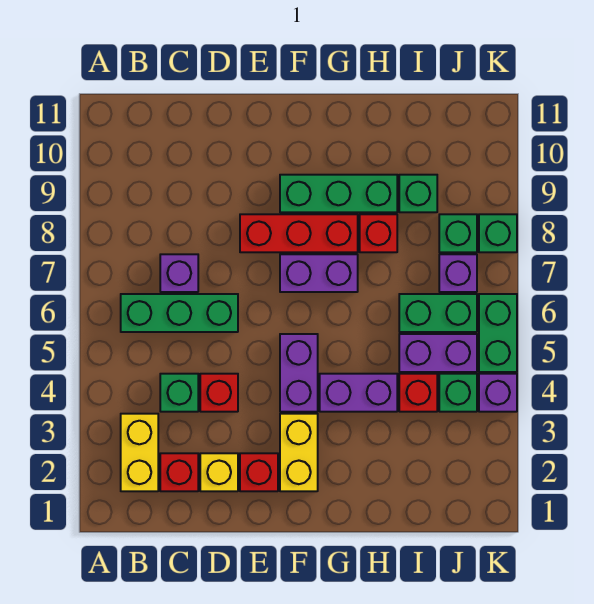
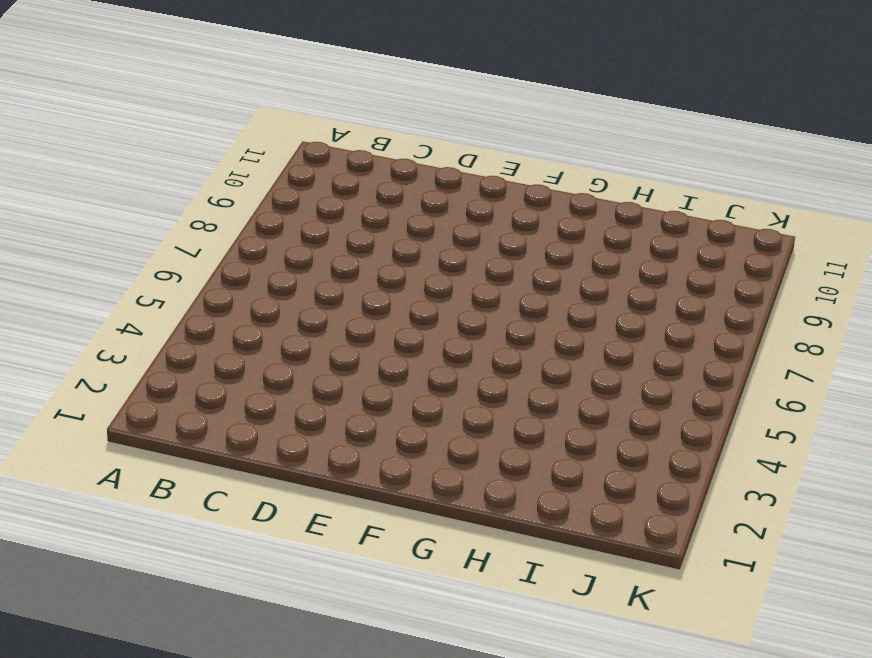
none -> yellow brick B2:B3 level 1
none -> green brick B6:D6 level 1
none -> red brick C2 level 1

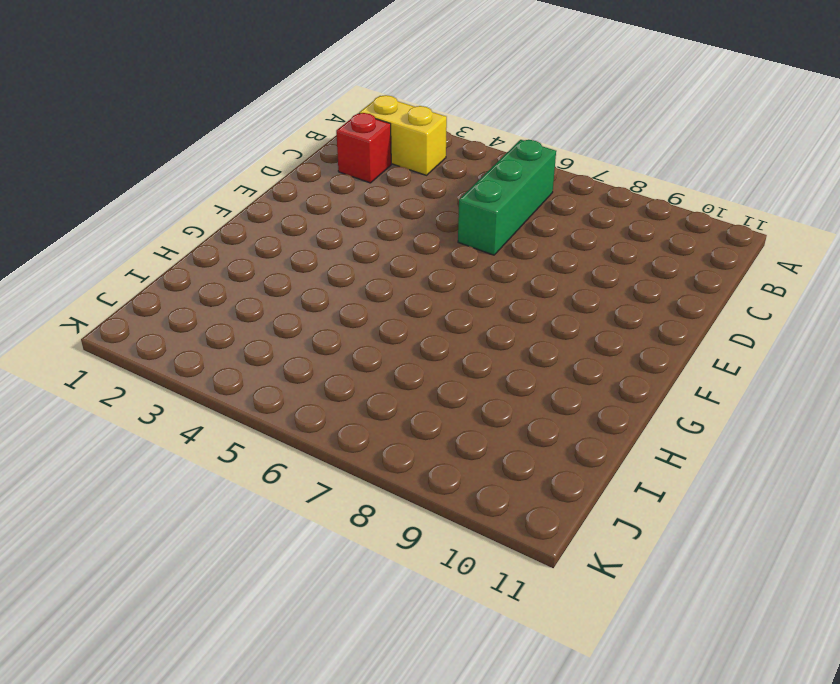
none -> green brick C4 level 1
none -> purple brick C7 level 1
none -> yellow brick D2 level 1

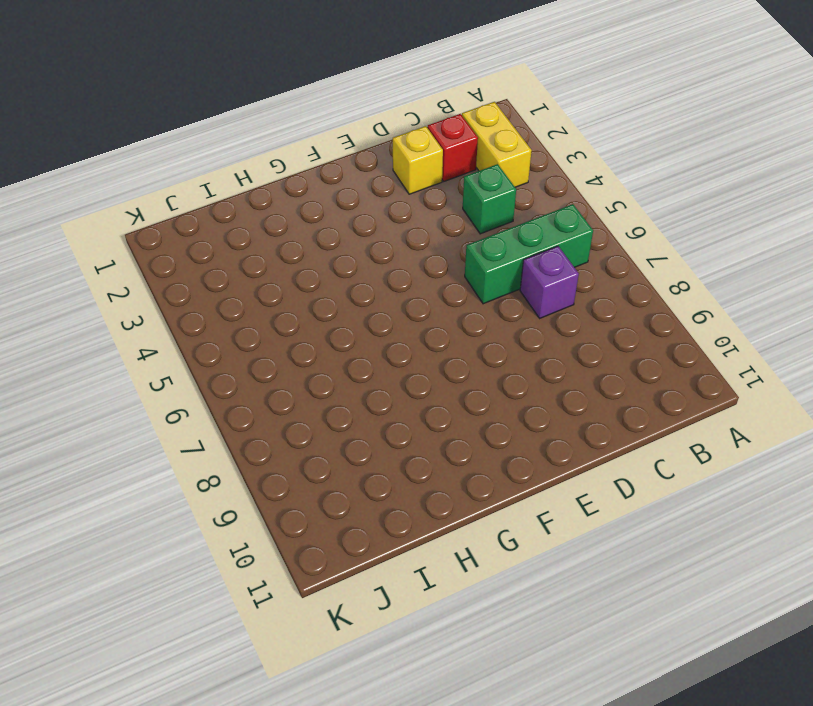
none -> red brick D4 level 1
none -> red brick E2 level 1
none -> red brick E8:G8 level 1

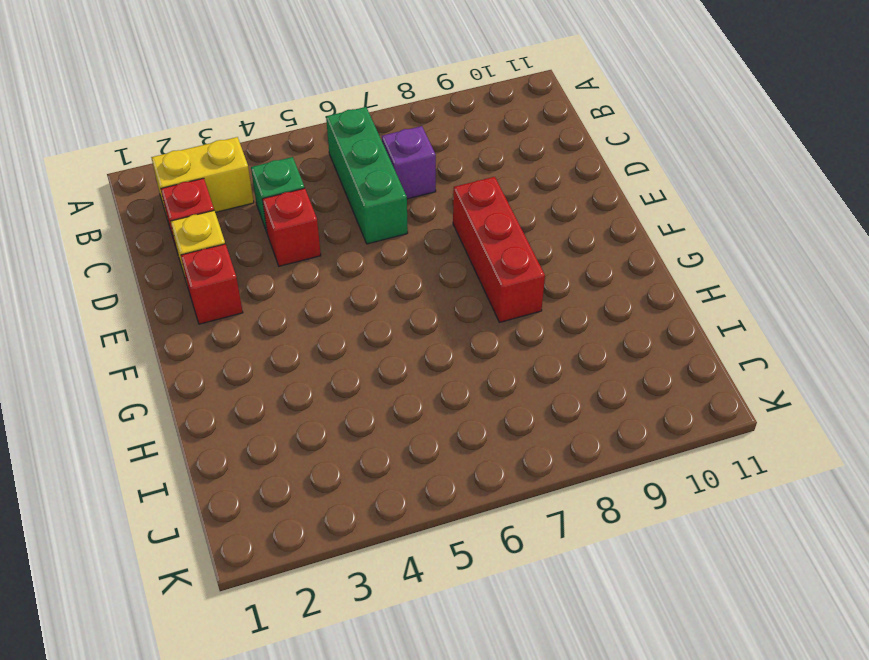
none -> yellow brick F2:F3 level 1
none -> purple brick F4:F5 level 1
none -> purple brick F7:G7 level 1

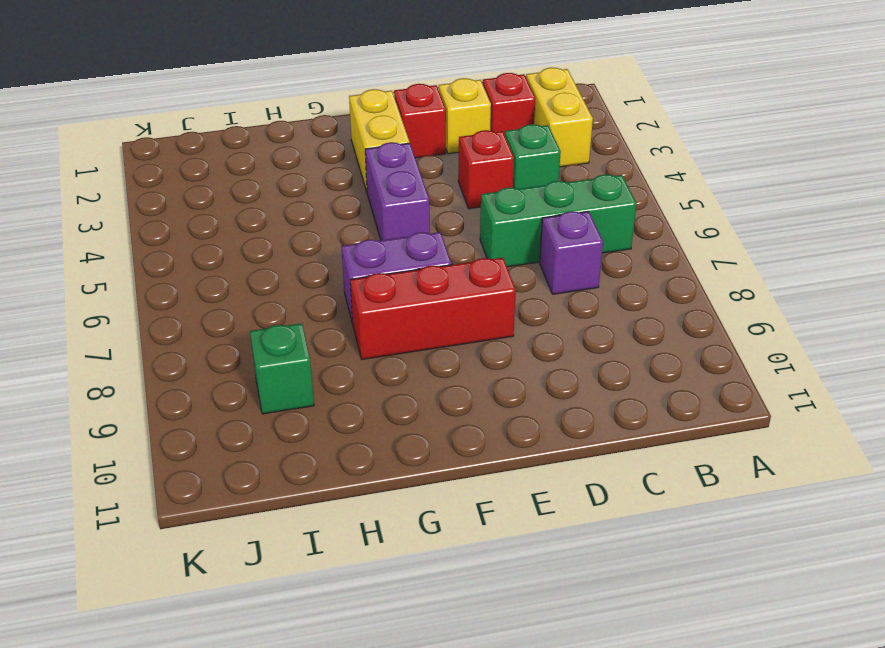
none -> green brick F9:H9 level 1
none -> purple brick G4:H4 level 1
none -> red brick H8 level 1

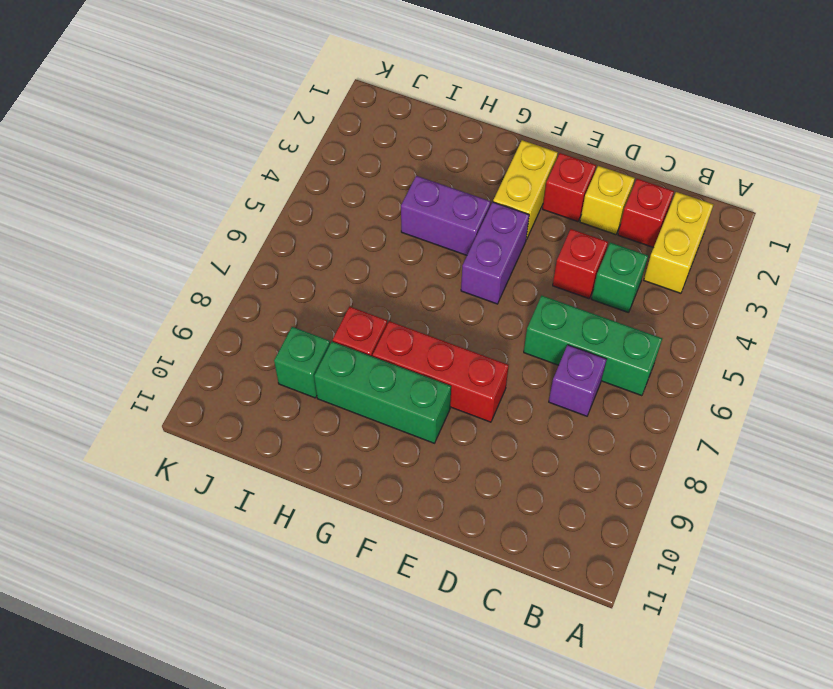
none -> purple brick F7:G7 level 1
none -> red brick I4 level 1
none -> purple brick I5:J5 level 1

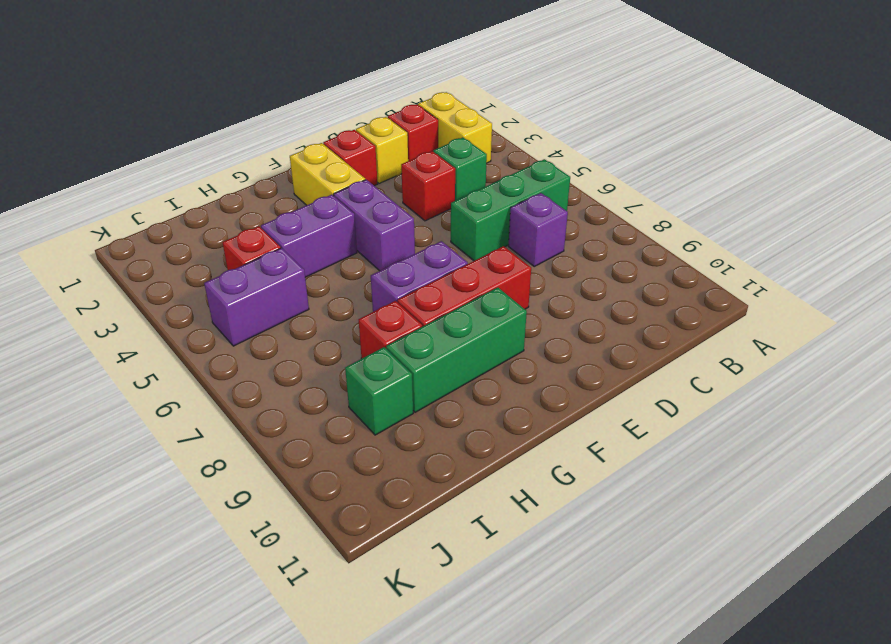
none -> green brick I6:J6 level 1
none -> green brick J4 level 1
none -> purple brick J7 level 1

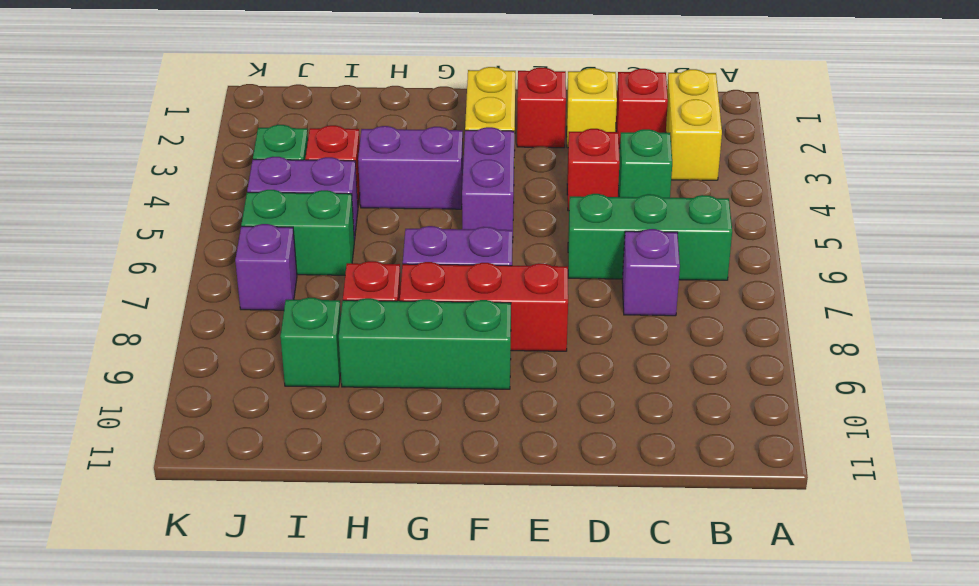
none -> green brick J8 level 1
none -> purple brick K4 level 1
none -> green brick K5:K6 level 1

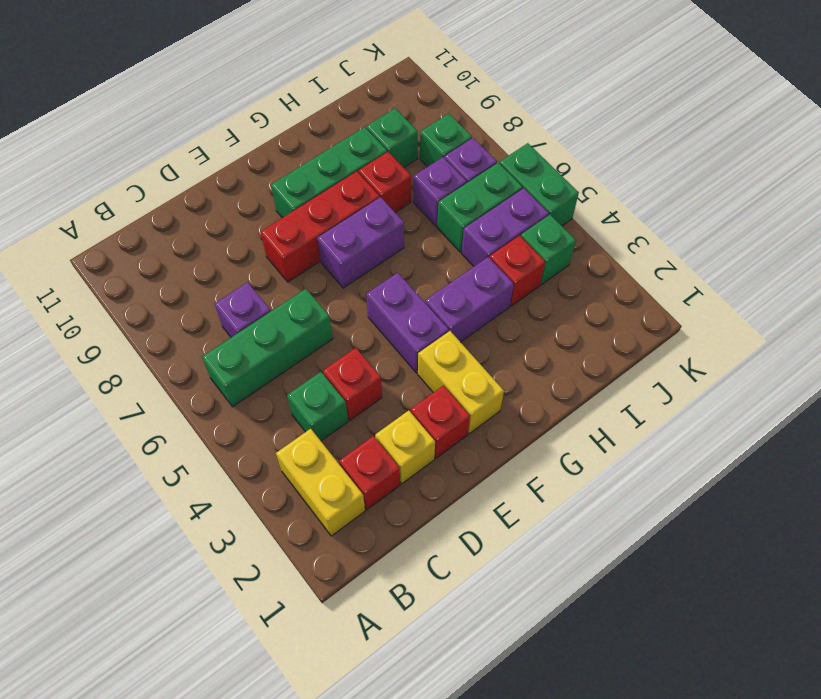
purple brick I7 level 1 -> purple brick K4 level 1
none -> green brick K8 level 1

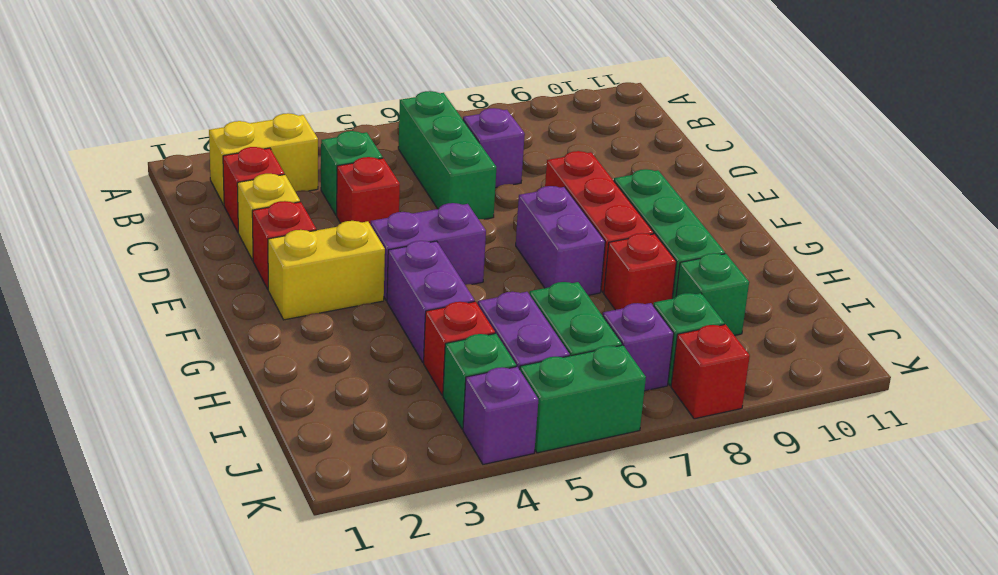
red brick K8 level 1 -> green brick K8 level 1

